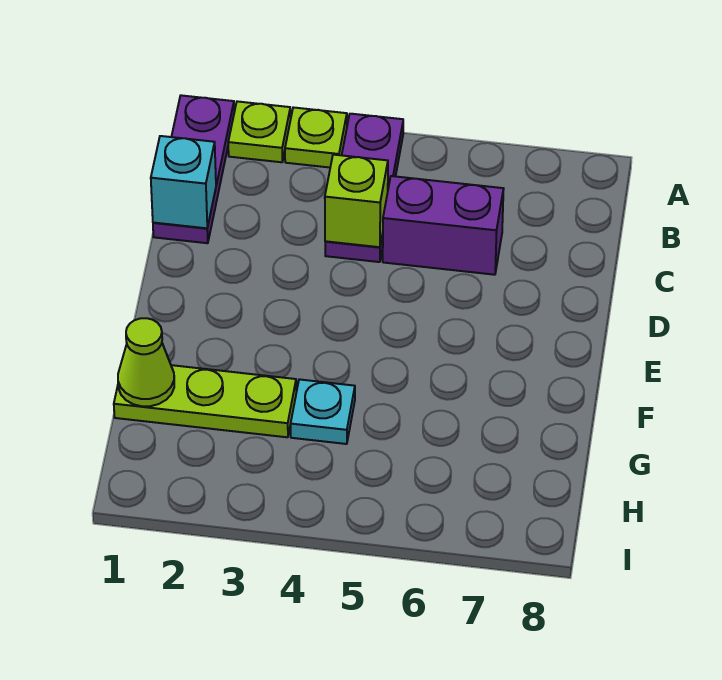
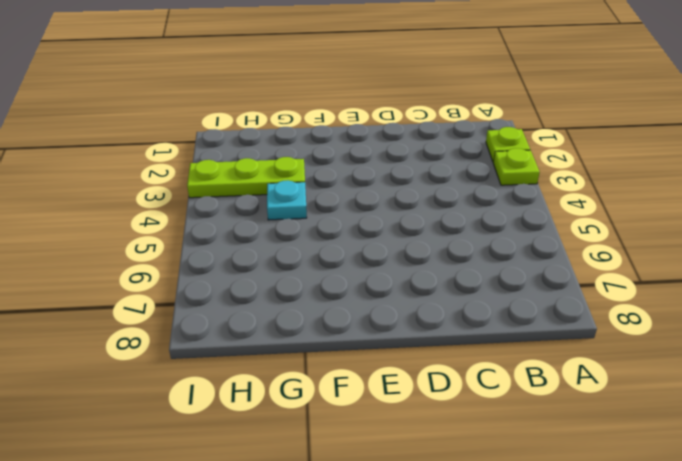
lime plate G3:I3 level 1 -> lime plate G1:G3 level 1
none -> purple plate A1:C1 level 1
none -> purple plate A4:C4 level 1

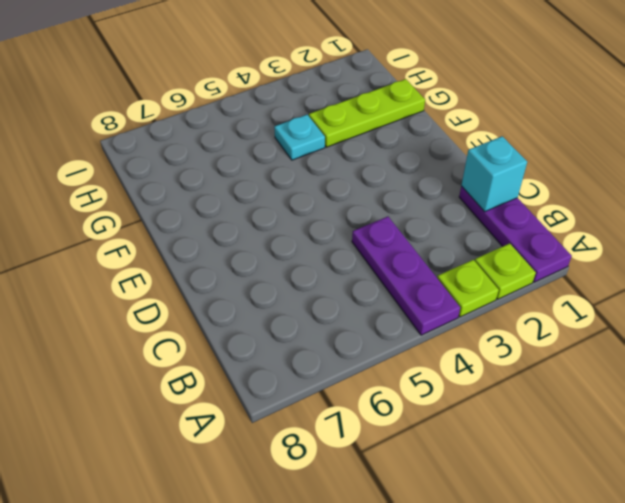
none -> purple brick C5:C6 level 1
none -> lime brick C4 level 2

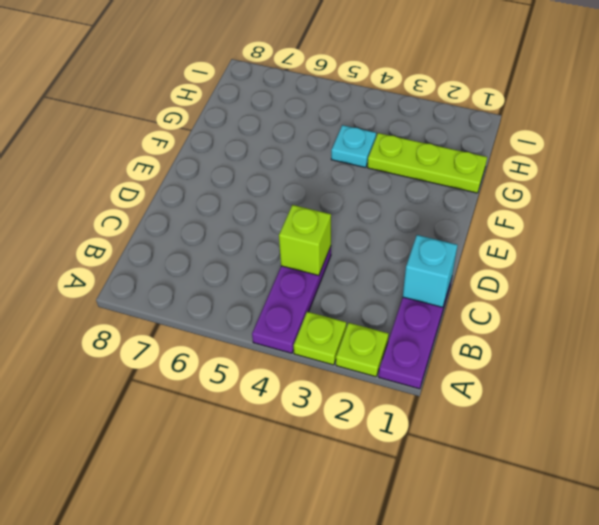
none -> purple brick C5:C6 level 1
none -> lime cone G1 level 2

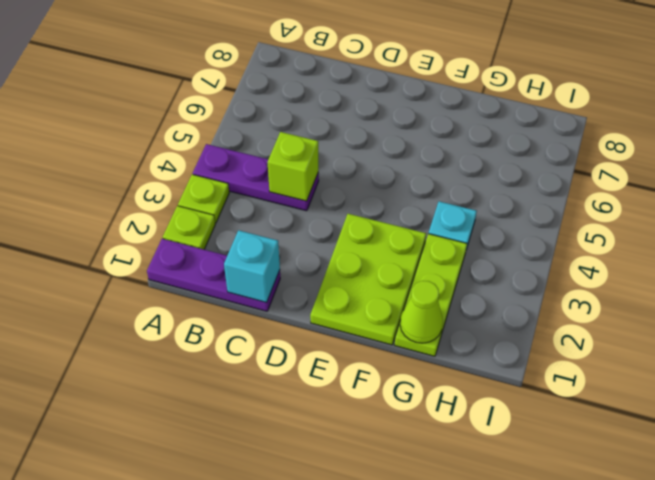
lime plate E1:F3 level 1 -> none
none -> purple brick C5:C6 level 1

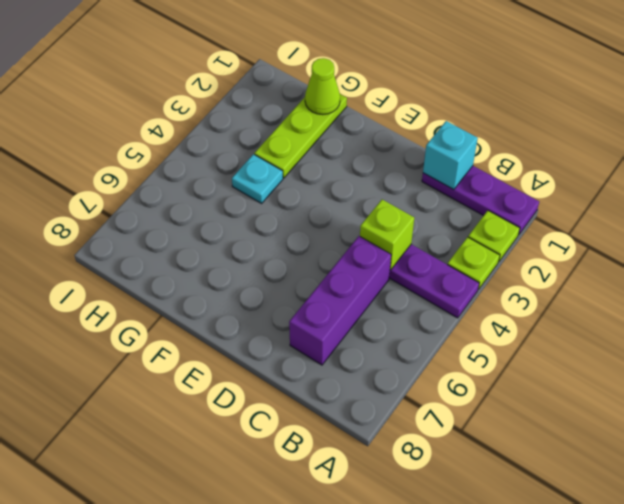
purple brick C5:C7 level 1 -> purple brick C5:C6 level 1

